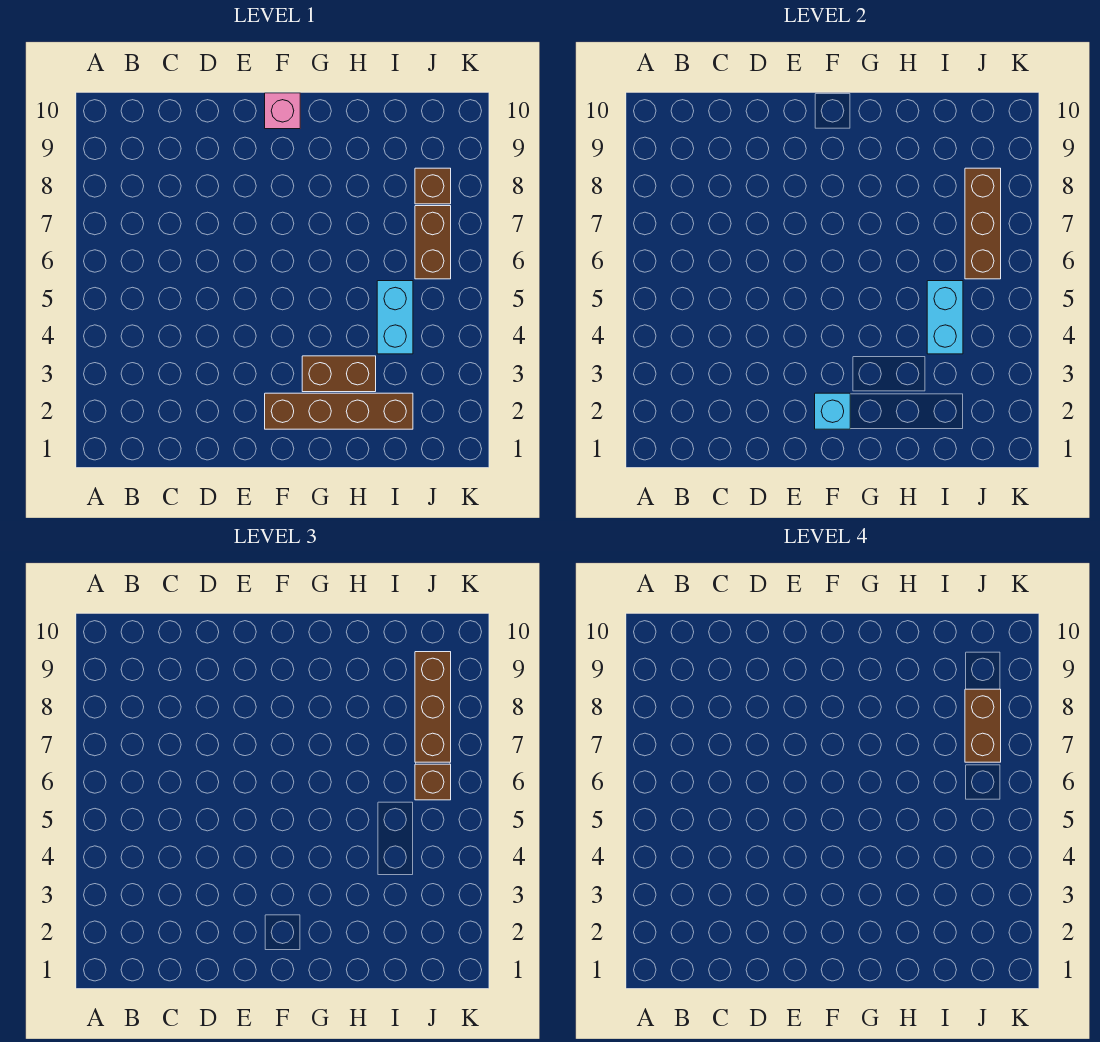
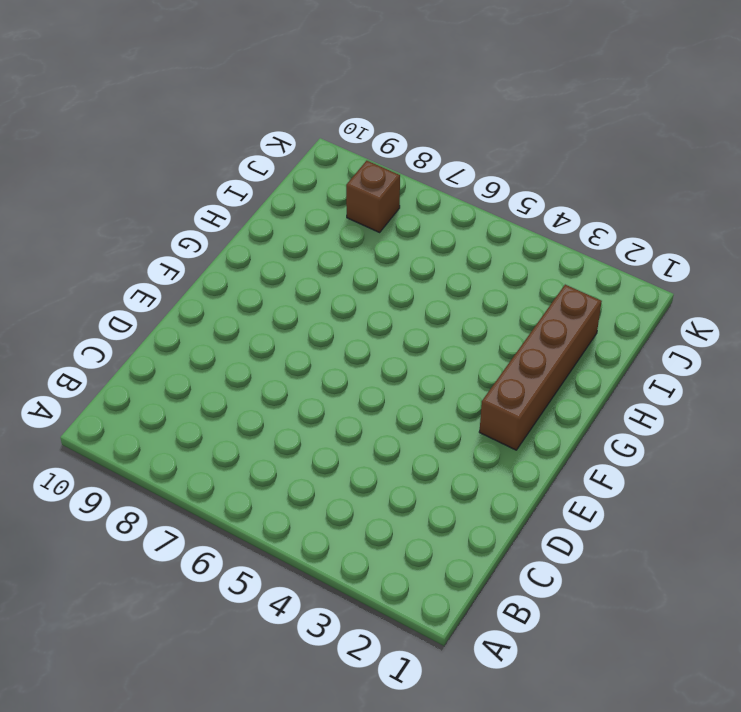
none -> pink brick F10 level 1
none -> brown brick G3:H3 level 1
none -> cyan brick I4:I5 level 1

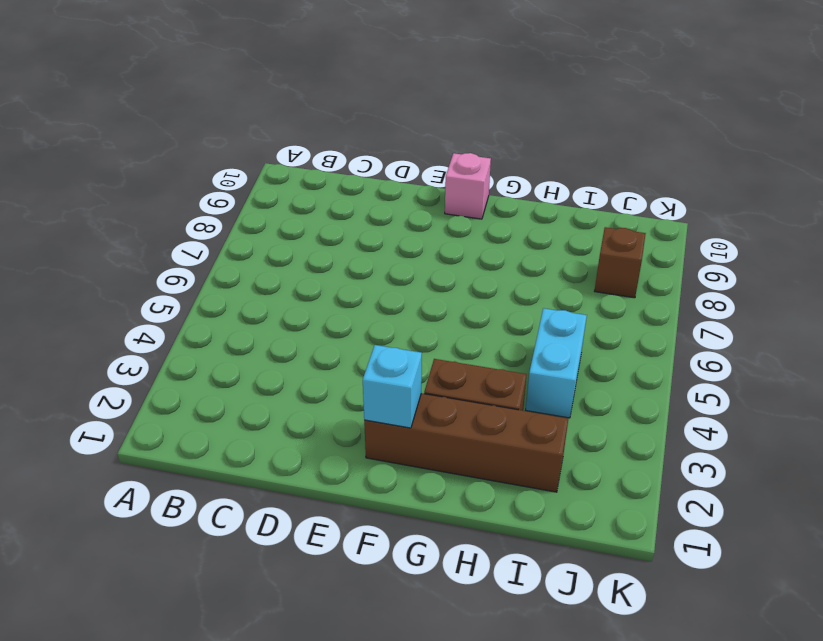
none -> brown brick J6:J7 level 1
none -> cyan brick I4:I5 level 2
none -> brown brick J6:J8 level 2

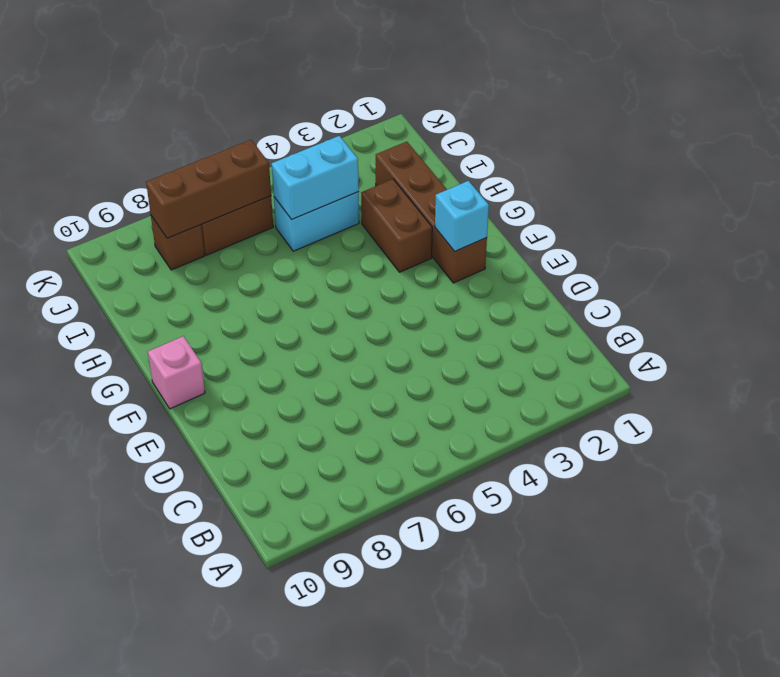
none -> brown brick J6 level 3
none -> brown brick J7:J9 level 3
none -> brown brick J7:J8 level 4

